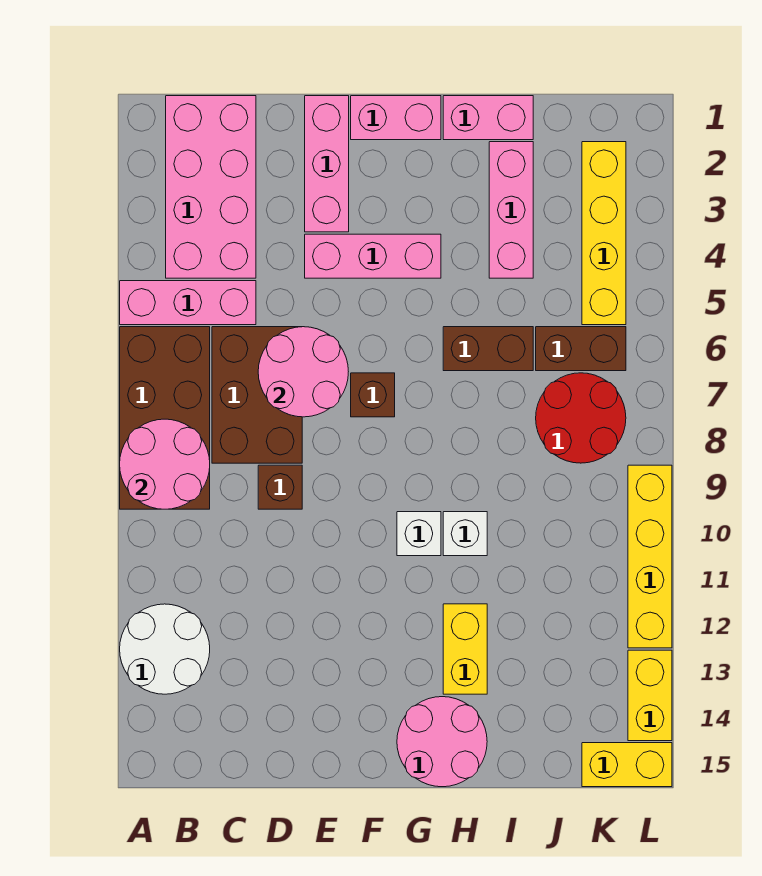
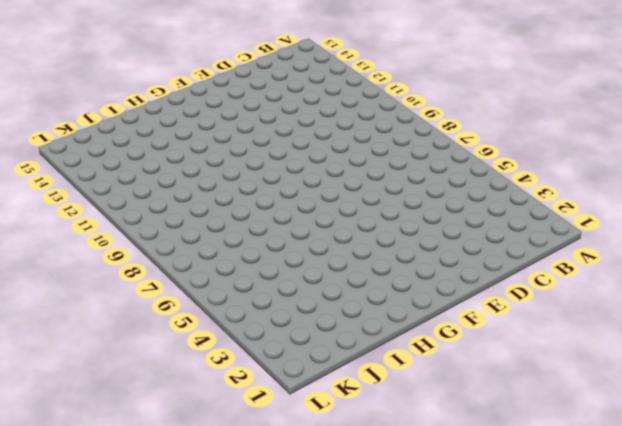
none -> pink brick A5:C5 level 1
none -> brown brick A6:B9 level 1
none -> white round brick A12:B13 level 1

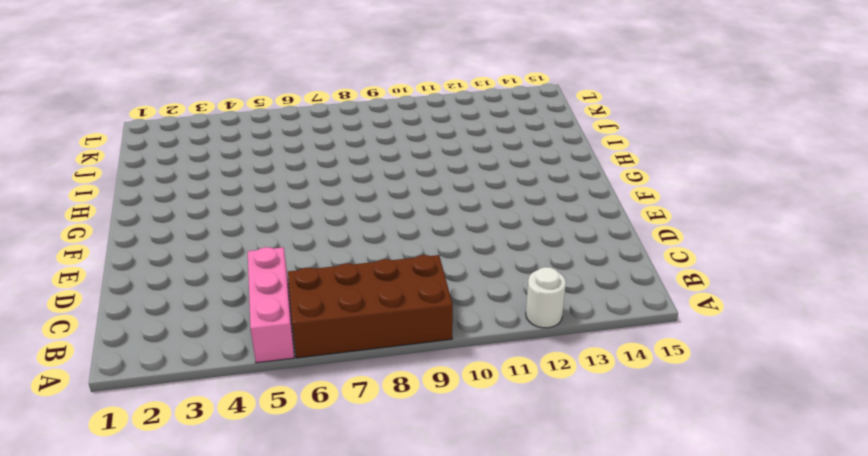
white round brick A12 level 1 -> white round brick A12:B13 level 1
none -> pink brick B1:C4 level 1
none -> brown brick C6:D8 level 1
none -> brown brick D9 level 1

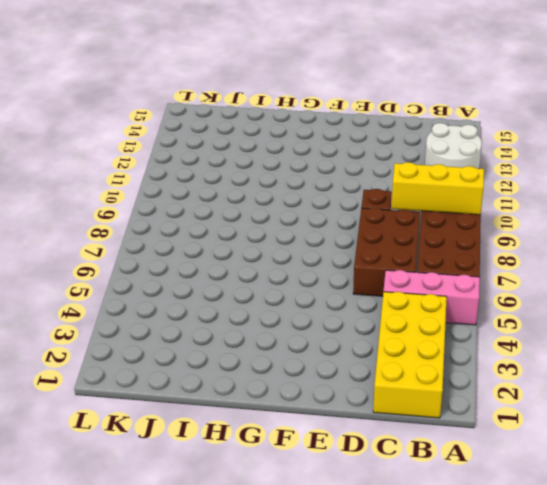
yellow brick A9:C9 level 2 -> pink round brick A8:B9 level 2
yellow brick B1:C4 level 1 -> pink brick B1:C4 level 1
none -> pink brick E1:E3 level 1
none -> pink brick E4:G4 level 1
none -> pink brick F1:G1 level 1

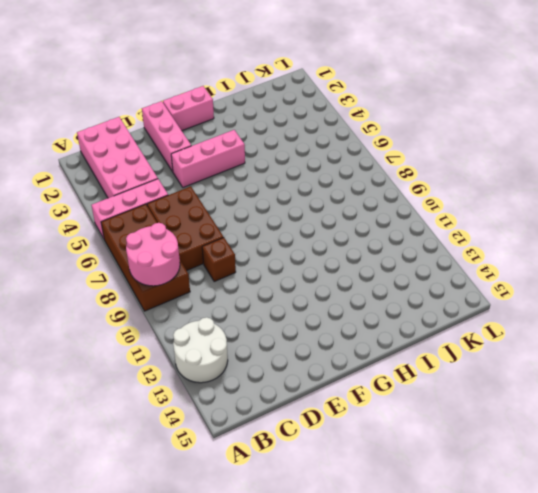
none -> brown brick F7 level 1
none -> white brick G10 level 1
none -> pink round brick G14:H15 level 1

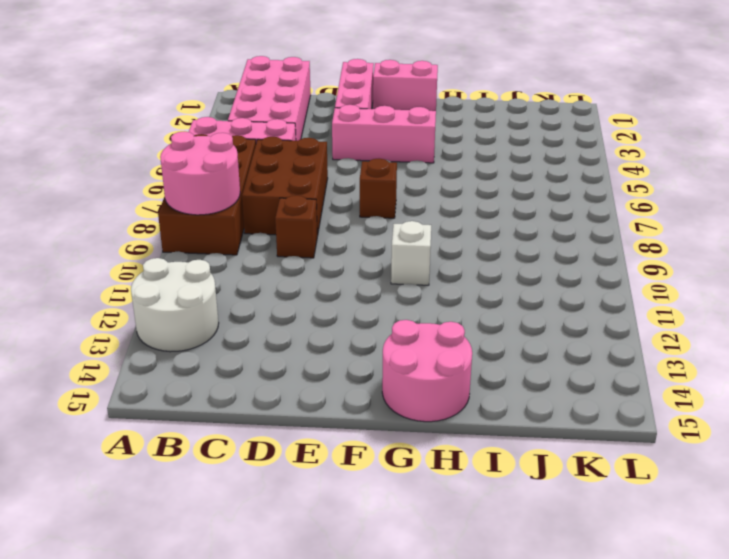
none -> pink brick H1:I1 level 1
none -> brown brick H6:I6 level 1
none -> white brick H10 level 1

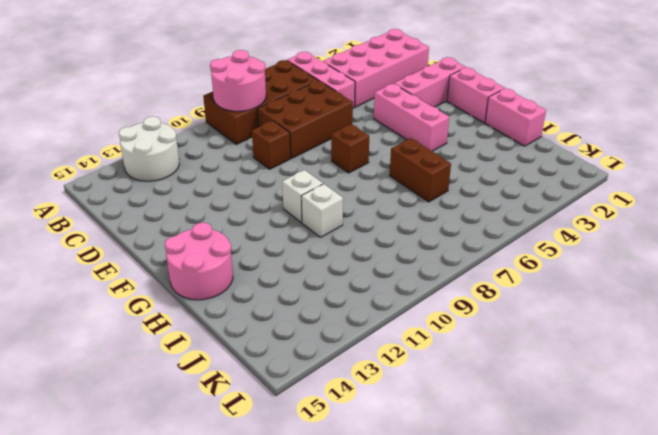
none -> yellow brick H12:H13 level 1
none -> pink brick I2:I4 level 1
none -> brown brick J6:K6 level 1

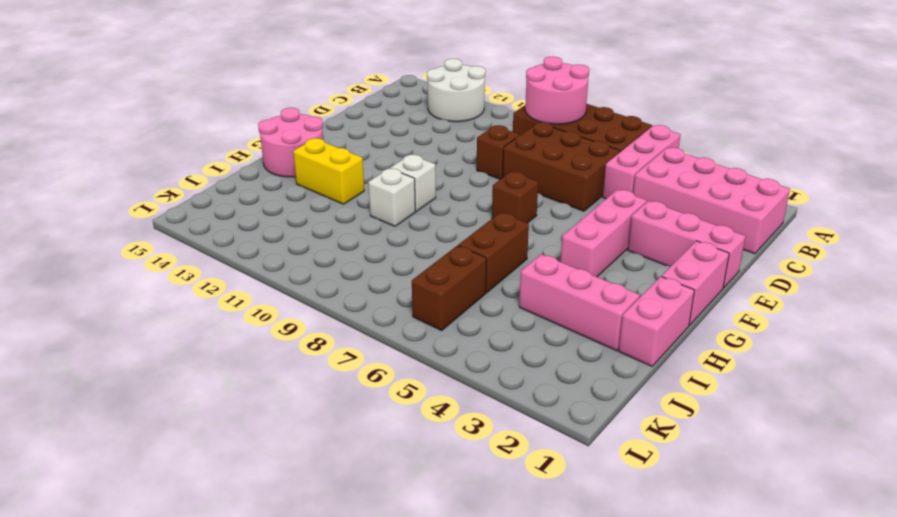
none -> red round brick J7:K8 level 1
none -> yellow brick K2:K5 level 1
none -> yellow brick K15:L15 level 1

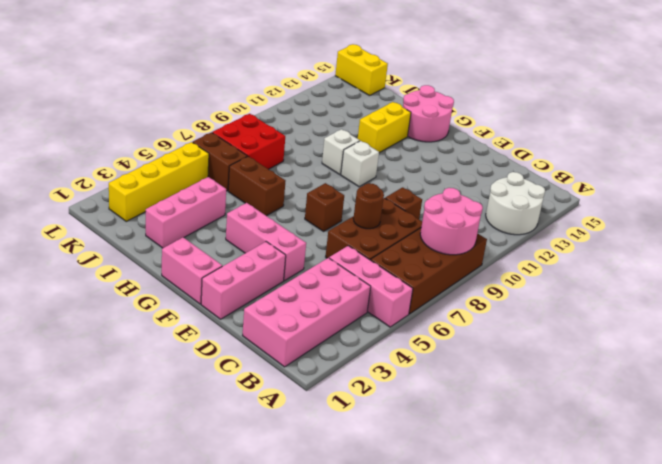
brown round brick D7 level 2 -> pink round brick D6:E7 level 2
red brick J7:K8 level 1 -> red round brick J7:K8 level 1
none -> pink brick H1:I1 level 1
none -> yellow brick L9:L12 level 1
none -> yellow brick L13:L14 level 1

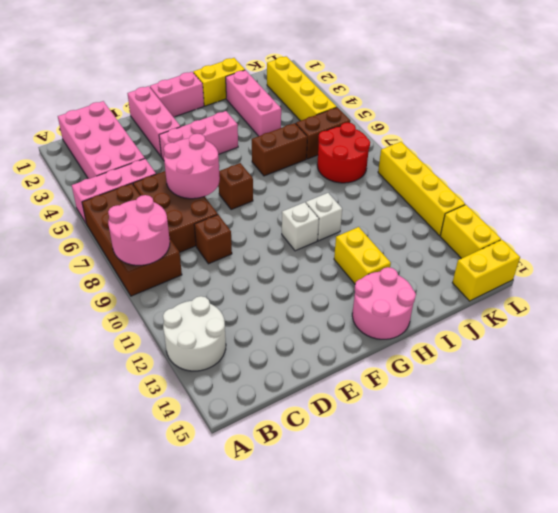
yellow brick H1:I1 level 1 -> pink brick H1:I1 level 1

